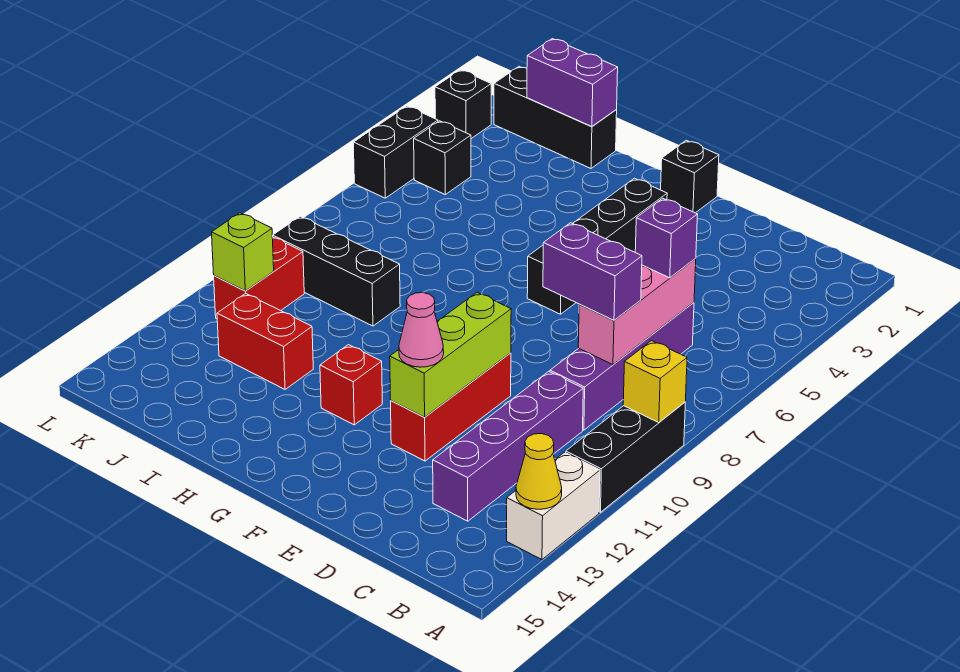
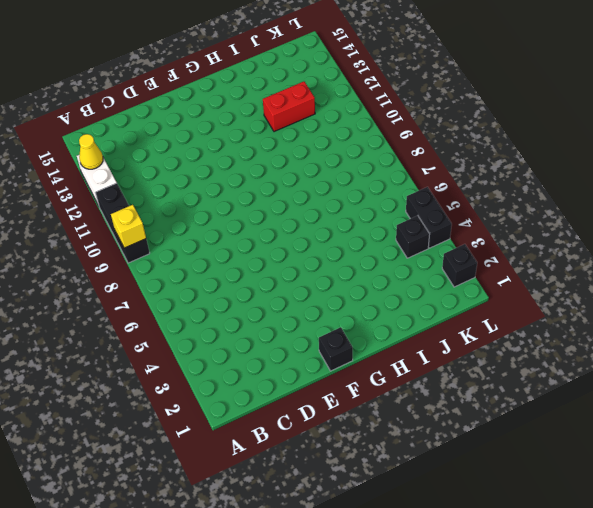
none -> purple brick C6:C9 level 1
none -> purple brick C10:C13 level 1
none -> red brick E10:E12 level 1

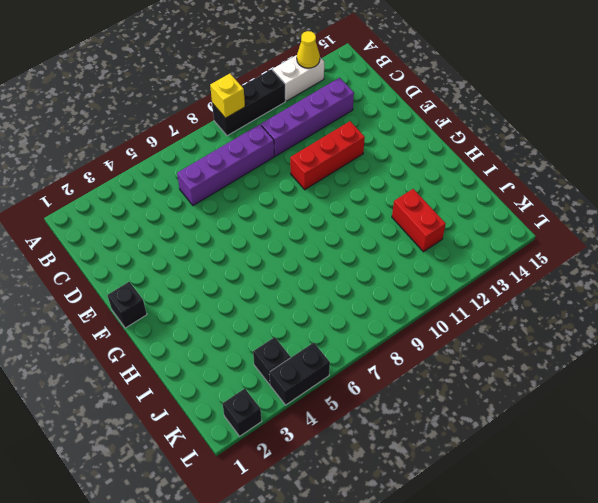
none -> black brick F3:F6 level 1
none -> red brick G12 level 1
none -> black brick I1:K1 level 1

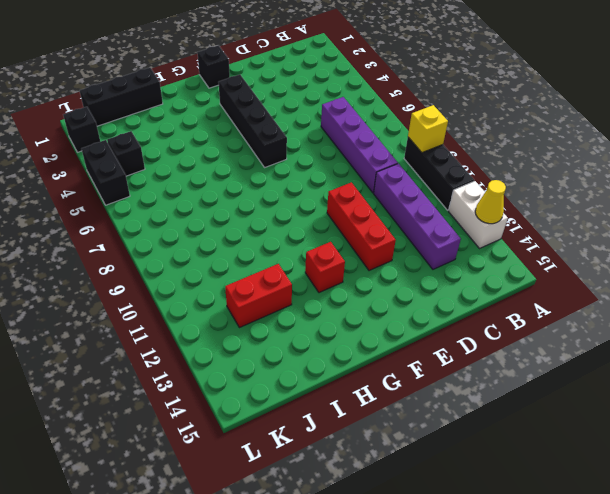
none -> black brick I9:K9 level 1
none -> red brick K10:K11 level 1
none -> pink brick C6:C8 level 2

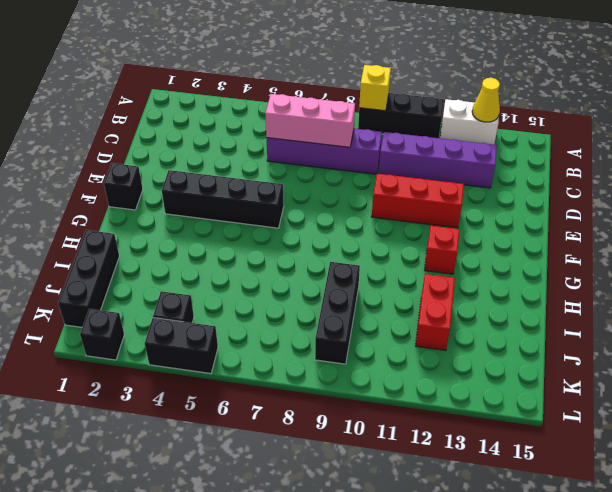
none -> red brick K10:K11 level 1
none -> lime brick E10:E12 level 2
none -> purple brick I1:J1 level 2

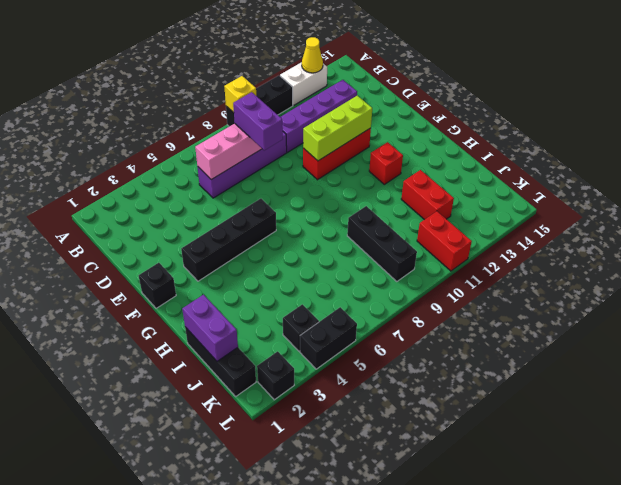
red brick K11:L11 level 1 -> red brick K10:K11 level 1
none -> lime brick K11 level 2
none -> purple brick C6 level 3
none -> pink cone E12 level 3

